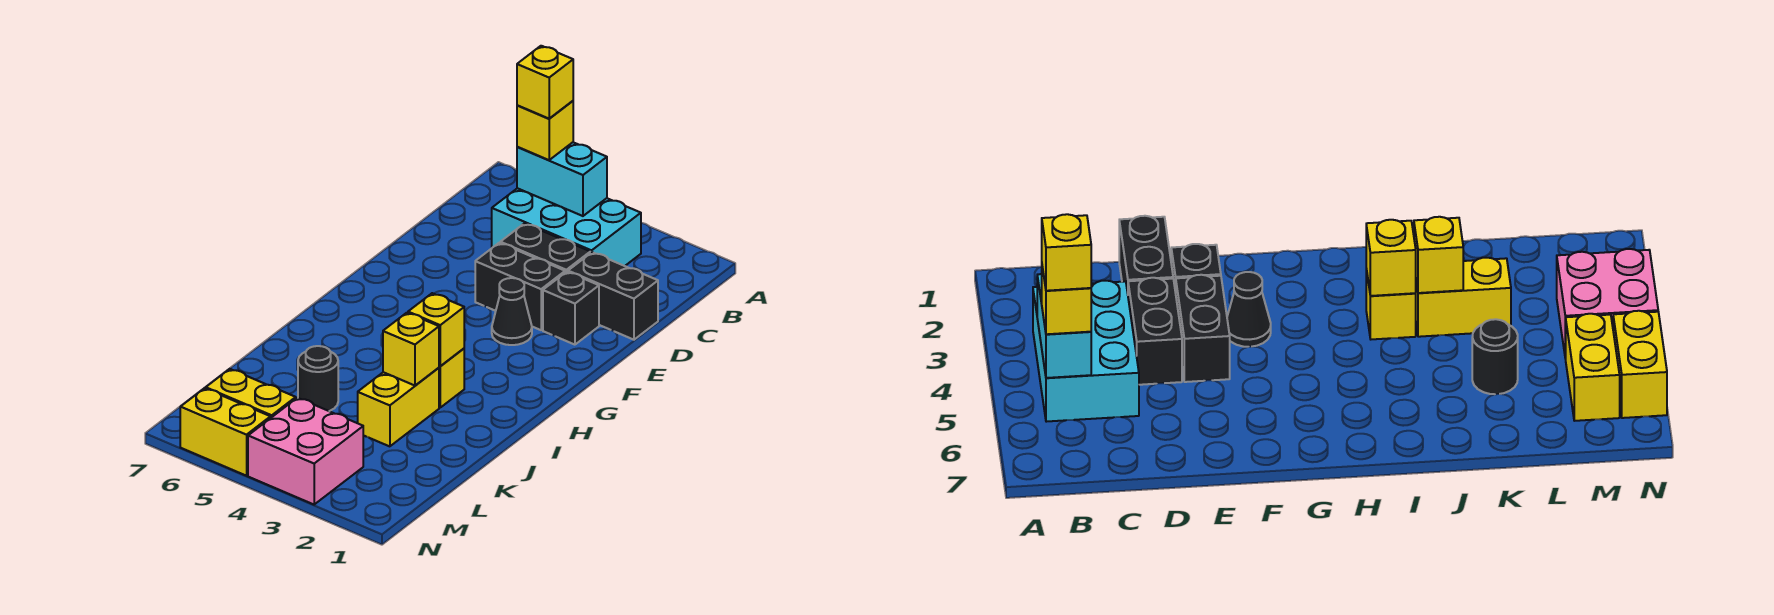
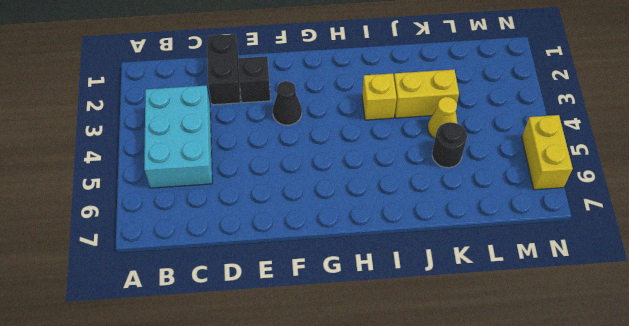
yellow cone K4 level 1 -> none
none -> black brick D3:D4 level 1
none -> black brick E3:E4 level 1
none -> pink brick M3:N4 level 1

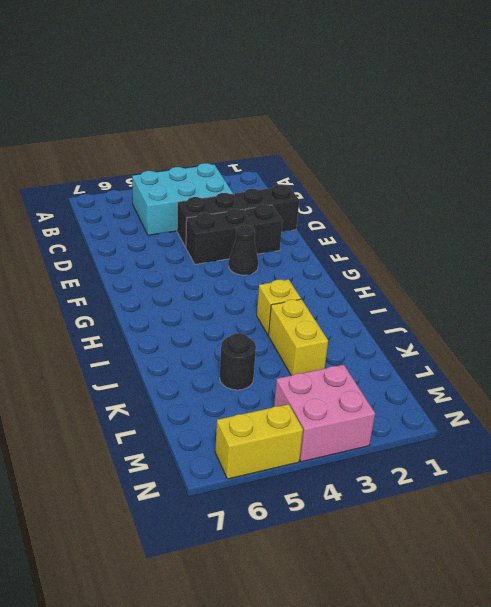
none -> yellow brick M5:M6 level 1
none -> cyan brick B4:B5 level 2
none -> yellow brick I3 level 2

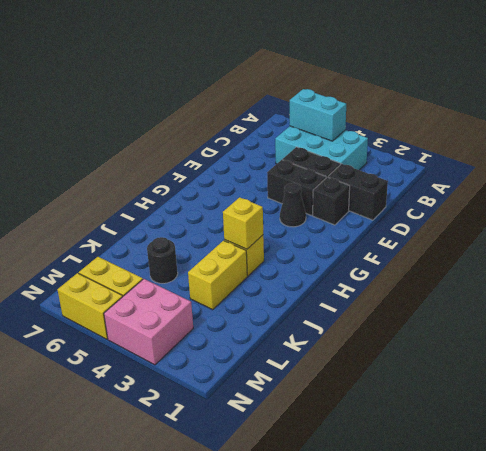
none -> yellow brick J3 level 2
none -> yellow brick B5 level 3
none -> yellow brick B5 level 4

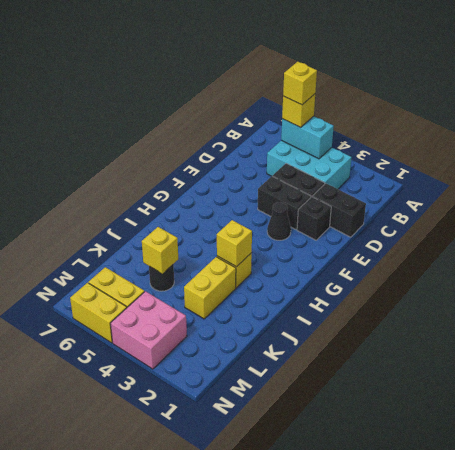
yellow brick K5 level 2 -> yellow brick J3 level 2

